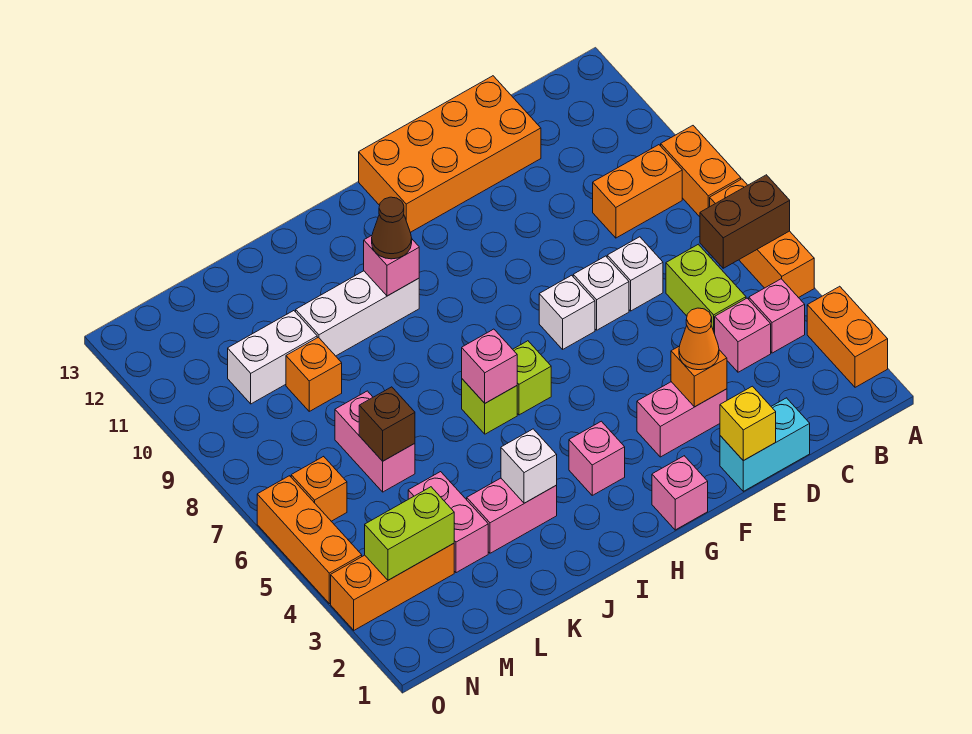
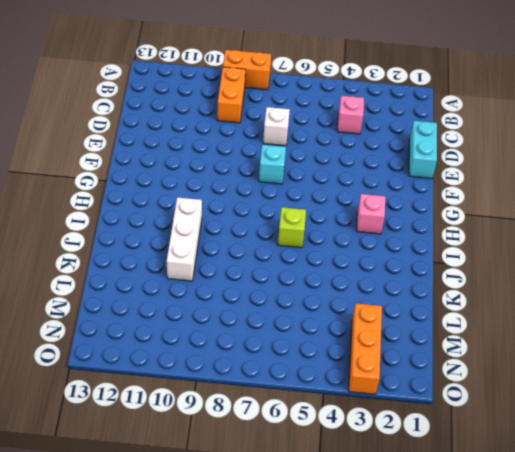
cyan brick F7 level 1 -> white brick F7 level 1
none -> orange brick A2:A3 level 1
none -> orange brick A5:A7 level 1
none -> pink brick B4 level 1
none -> lime brick C5:C6 level 1

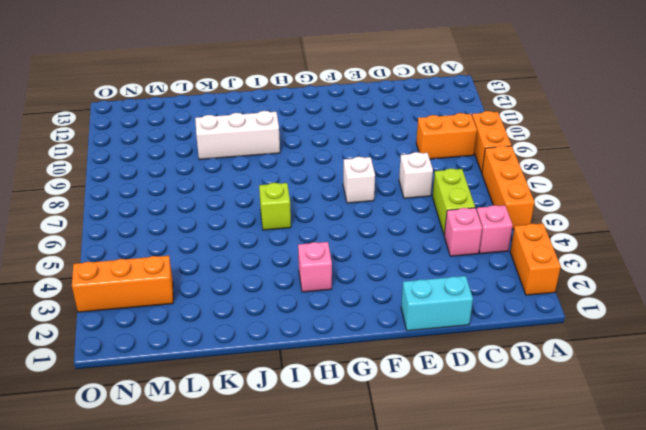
none -> orange brick D12:G13 level 1
none -> pink brick E3:F3 level 1
none -> white brick E7 level 1
none -> pink brick G1 level 1

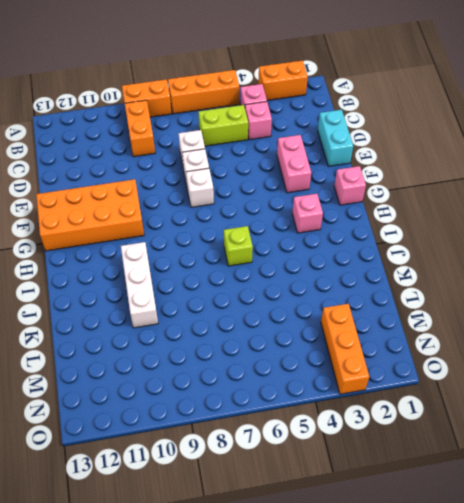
orange brick F10:G13 level 1 -> orange brick D12:G13 level 1
none -> lime brick H6 level 1
none -> pink brick J3:K3 level 1
none -> pink brick L3:L4 level 1
none -> pink brick L6:L7 level 1

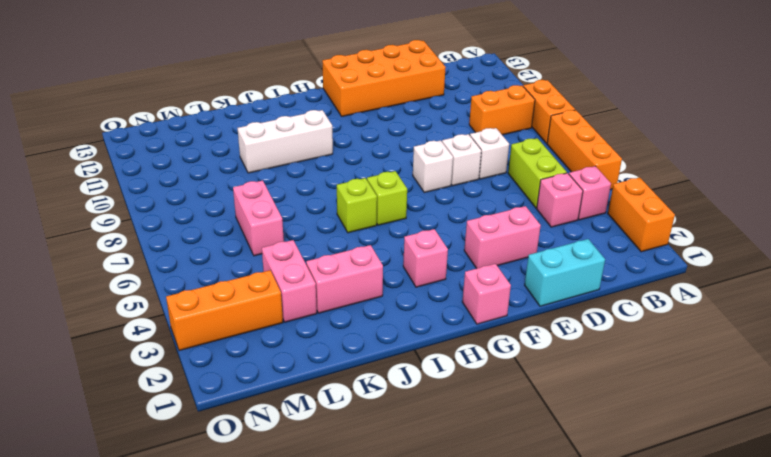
none -> orange brick L9 level 1
none -> white brick L10:M10 level 1
none -> orange brick N6 level 1
none -> orange brick O4:O6 level 1

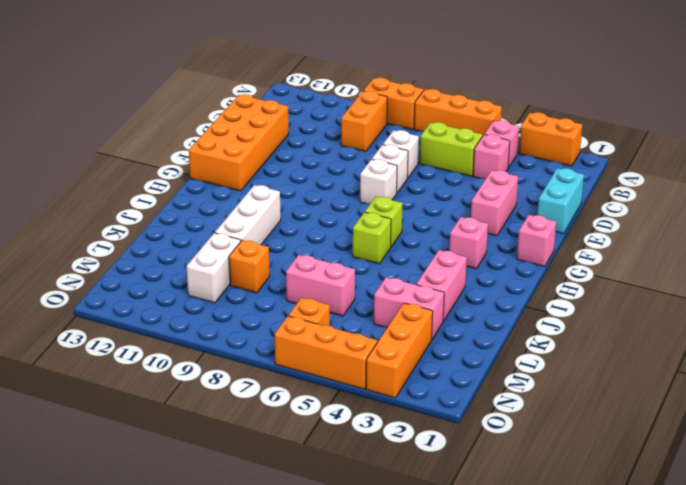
none -> brown brick A6:B6 level 2
none -> yellow brick E1 level 2
none -> orange brick E3 level 2
none -> pink brick I6 level 2

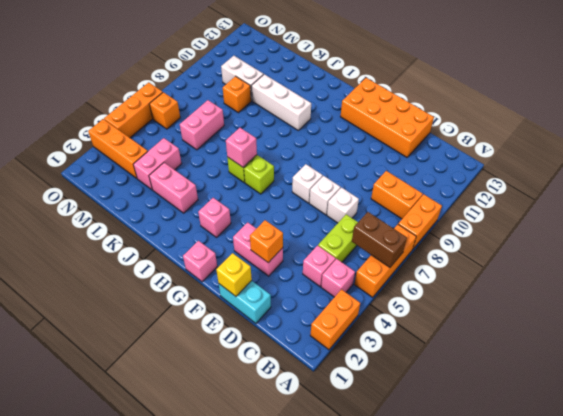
none -> pink brick I10 level 2
none -> white brick J3 level 2
none -> brown brick L6 level 2
none -> lime brick M3:N3 level 2

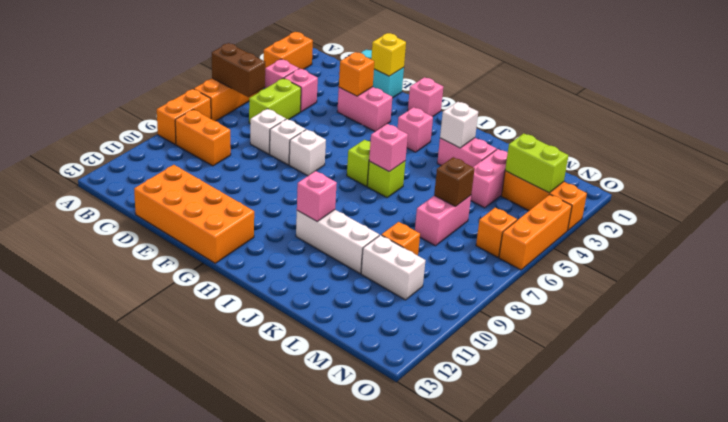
none -> orange cone E3 level 3
none -> brown cone I10 level 3

